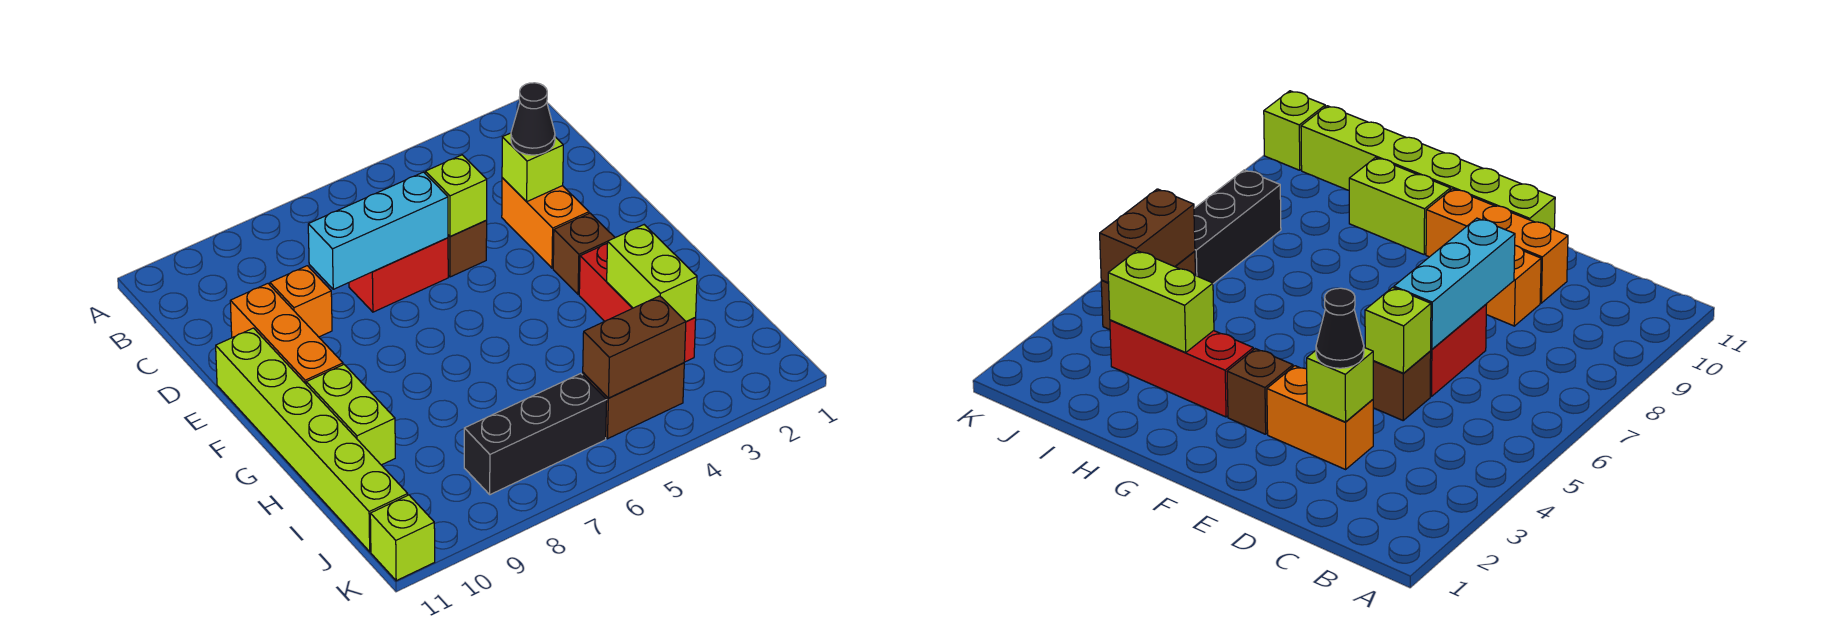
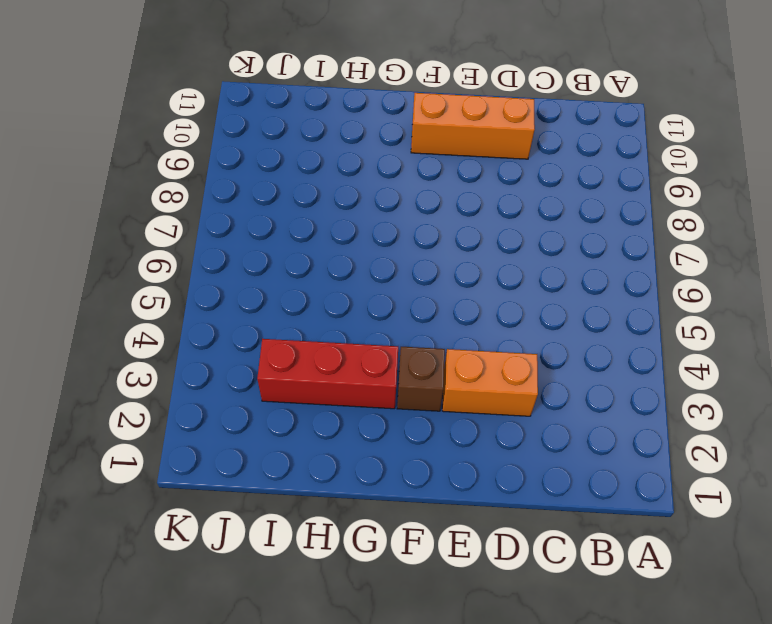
none -> brown brick D5 level 1
none -> red brick D6:D7 level 1
none -> orange brick D9 level 1

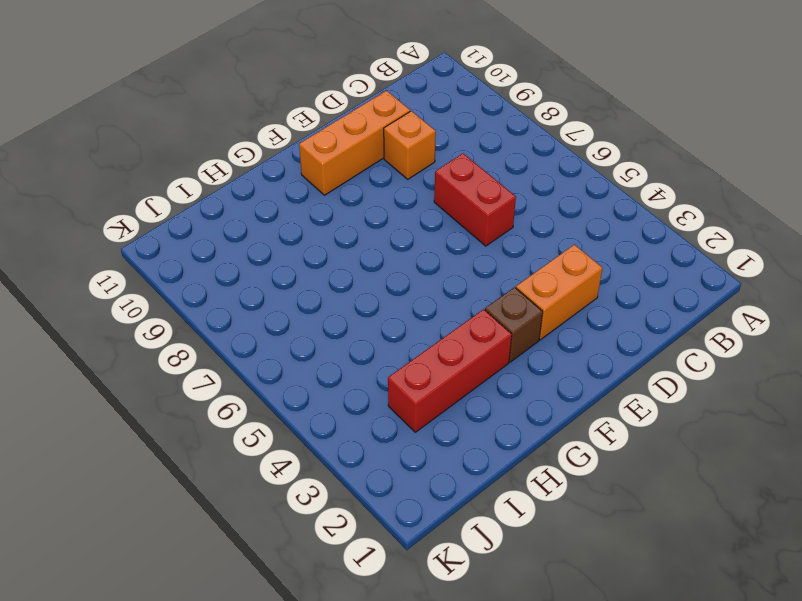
none -> brown brick D5 level 1
none -> lime brick E11:J11 level 1
none -> lime brick G10:H10 level 1

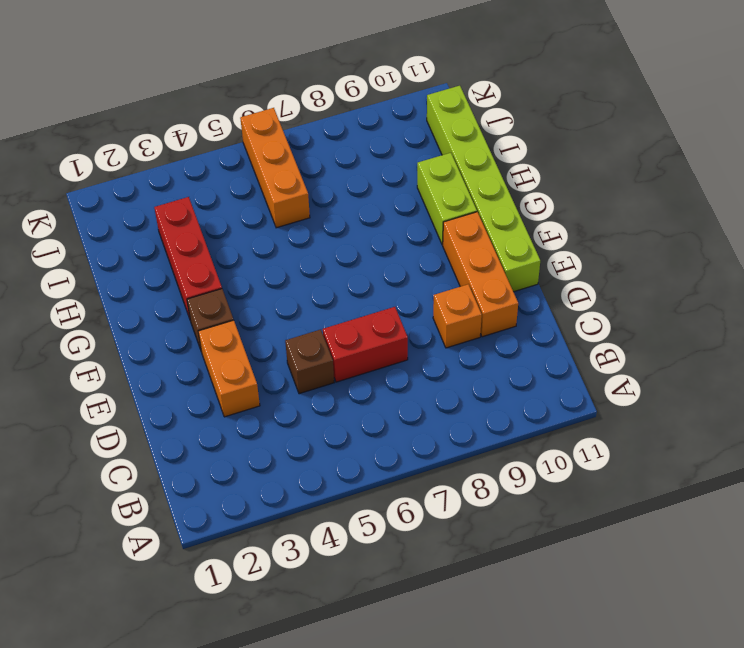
orange brick I6:K6 level 1 -> black brick J6:J8 level 1
none -> brown brick J4:J5 level 1
none -> lime brick K11 level 1
none -> lime brick D3 level 2

